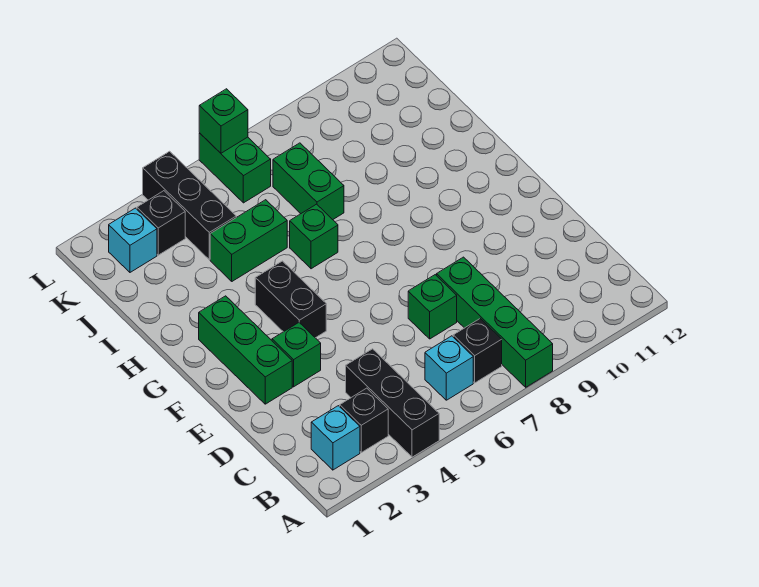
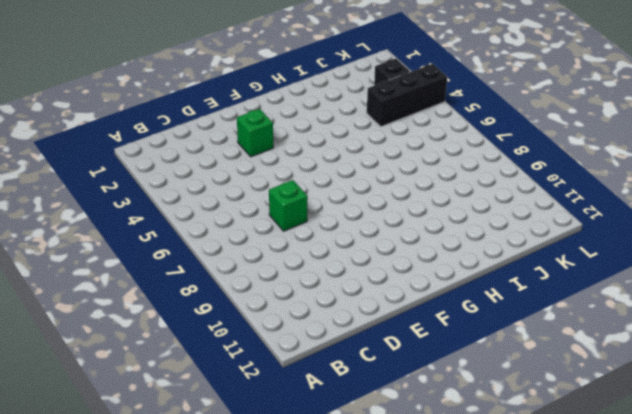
none -> black brick A4:C4 level 1
none -> green brick A8:D8 level 1
none -> cyan brick B2 level 1

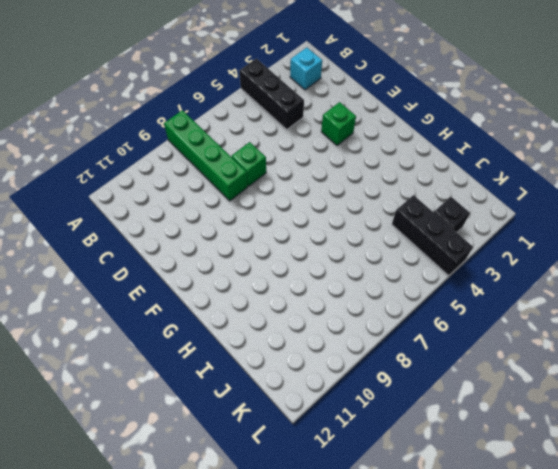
none -> black brick B3 level 1
none -> cyan brick B6 level 1
none -> black brick B7 level 1

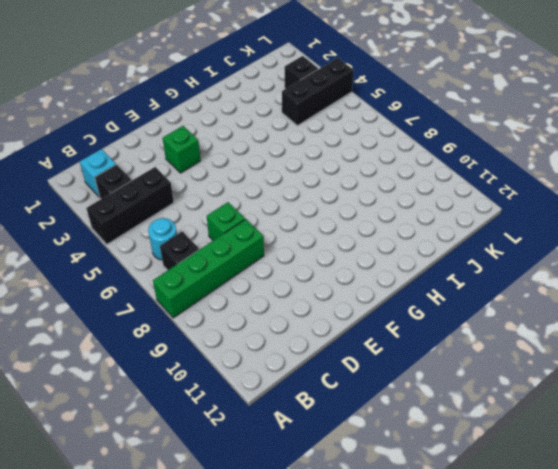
cyan round brick B6 level 1 -> cyan brick B6 level 1
none -> green brick E2:G2 level 1
none -> black brick F4:G4 level 1
none -> green brick H6 level 1

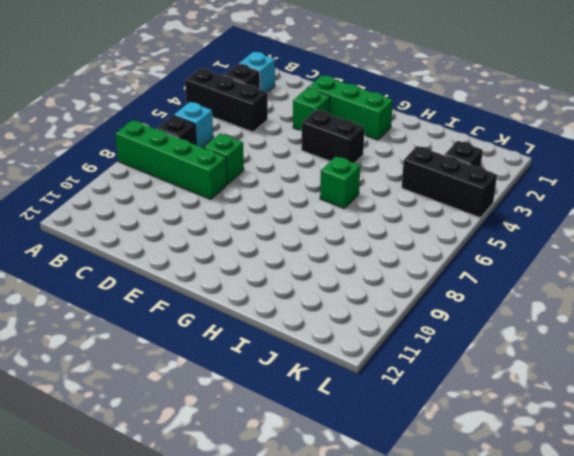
none -> green brick I4:I5 level 1
none -> green brick I7:J7 level 1
none -> cyan brick K2 level 1

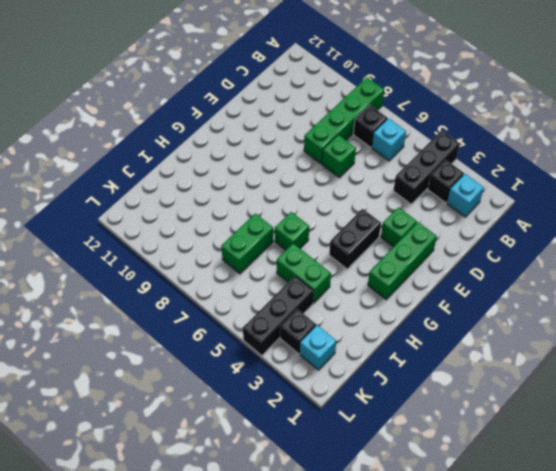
none -> green brick K6:L6 level 1
none -> green brick L6 level 2

